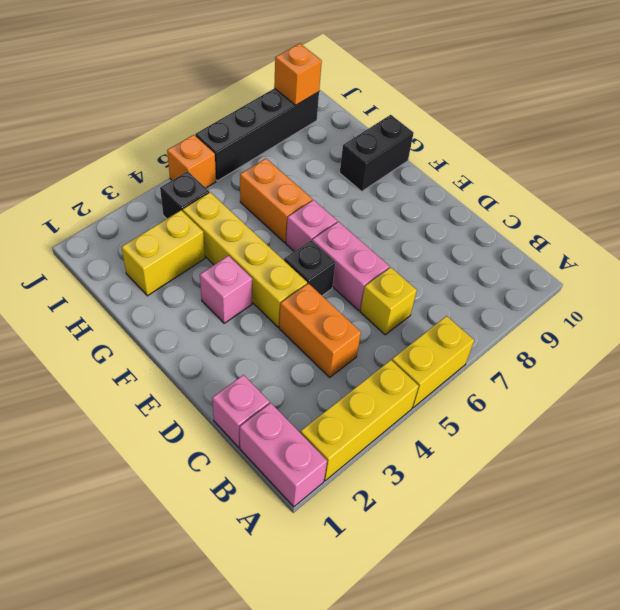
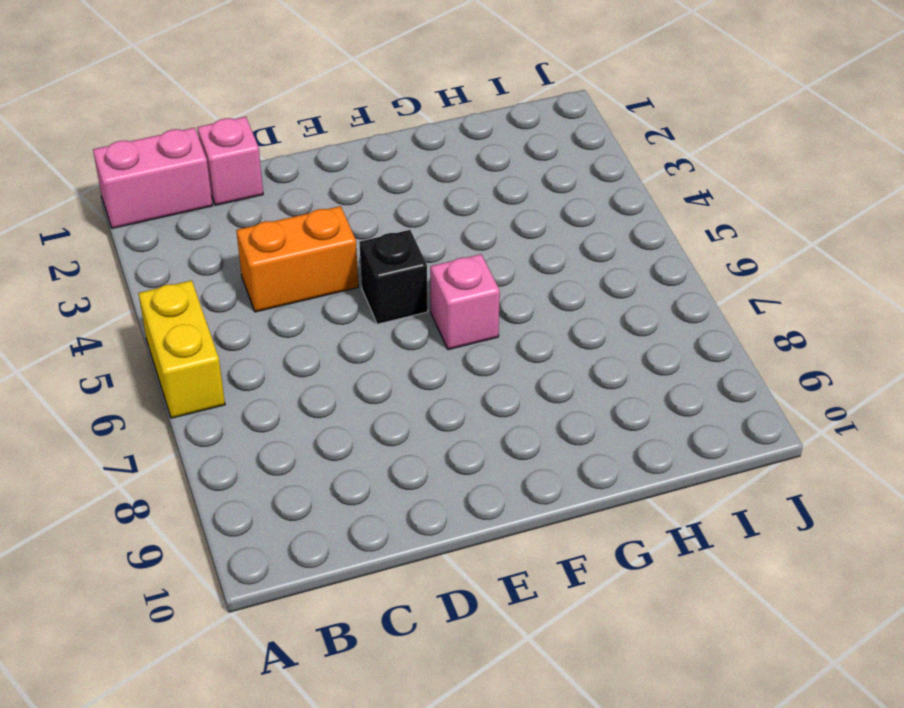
none -> yellow brick A2:A4 level 1
none -> yellow brick C6 level 1
none -> pink brick D6:E6 level 1

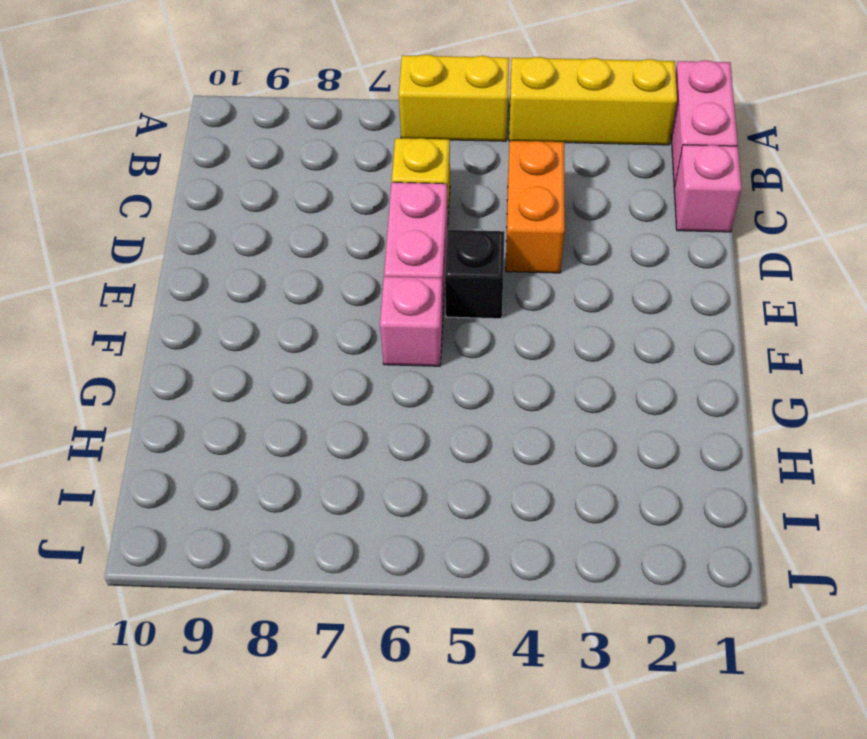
none -> yellow brick E4:H4 level 1
none -> pink brick F3 level 1
none -> orange brick G6:H6 level 1

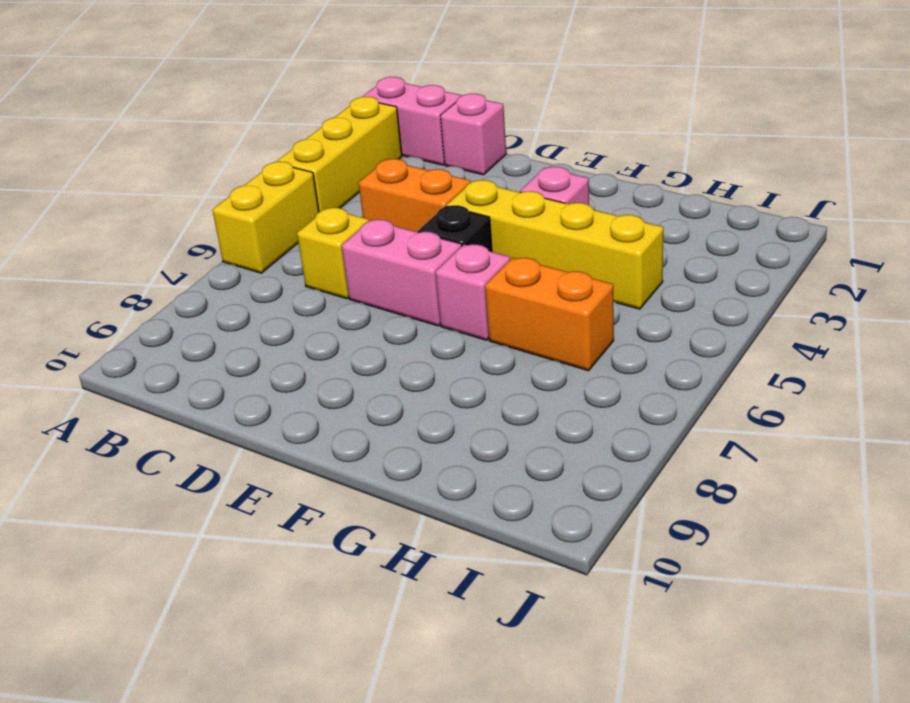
none -> black brick G9:G10 level 1
none -> yellow brick H2:H3 level 1
none -> black brick I4 level 1

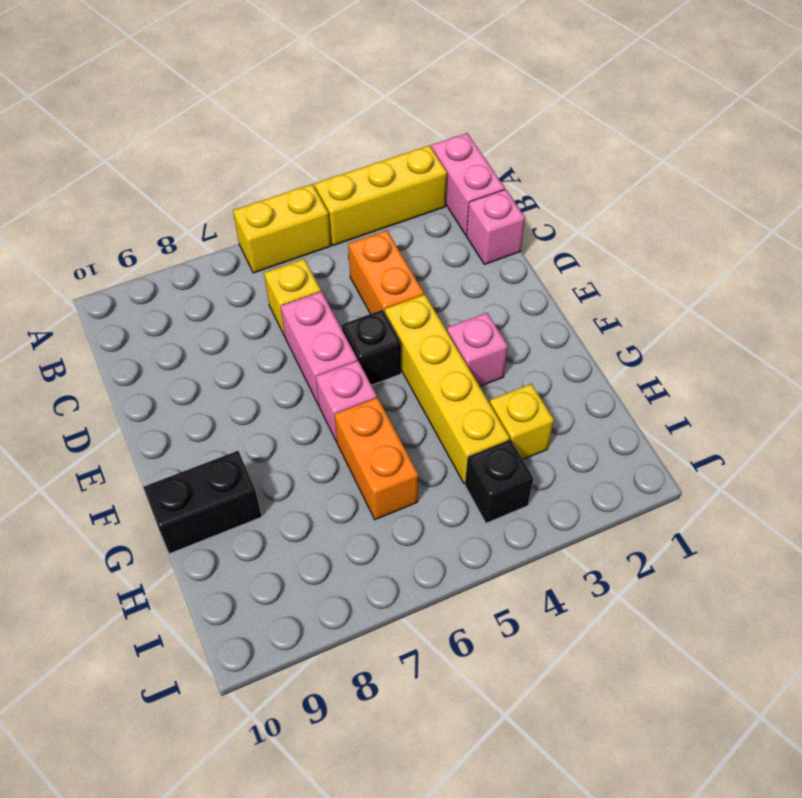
yellow brick H3 level 1 -> yellow brick H2:H3 level 1
none -> orange brick J5 level 1
none -> black brick J6:J9 level 1
none -> orange brick J9 level 2

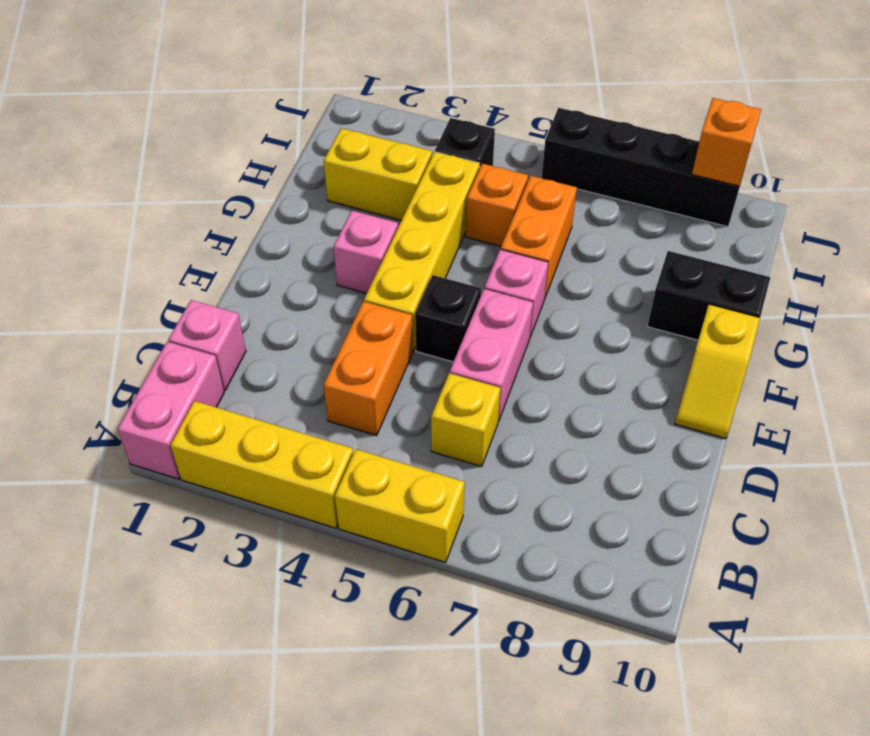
yellow slope E10:F10 level 1 top F -> none
orange brick H5 level 1 -> orange brick J5 level 1

